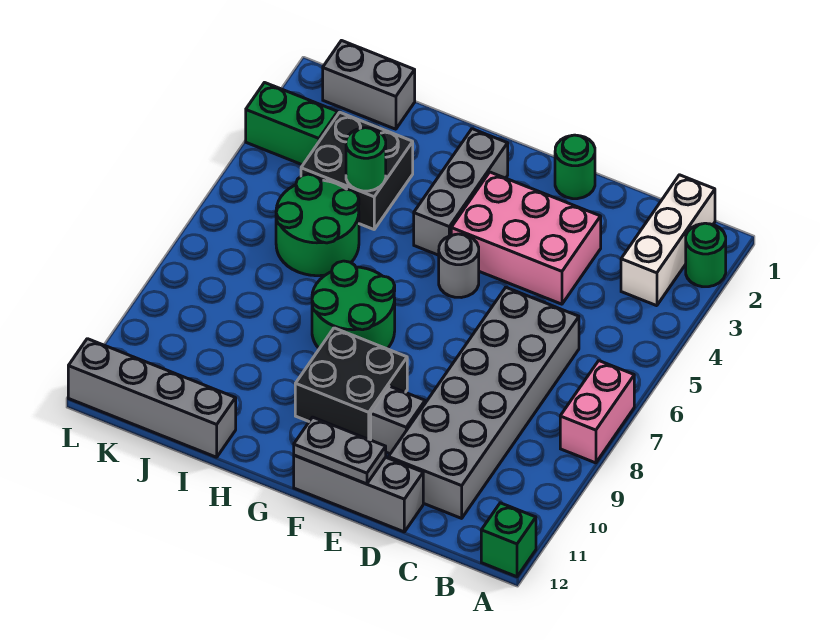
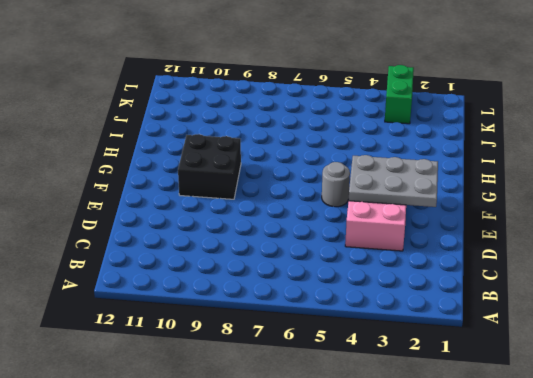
grey plate E2:F4 level 2 -> none
none -> green round brick A2 level 1
none -> pink brick A7:A8 level 1
none -> green brick A12 level 1

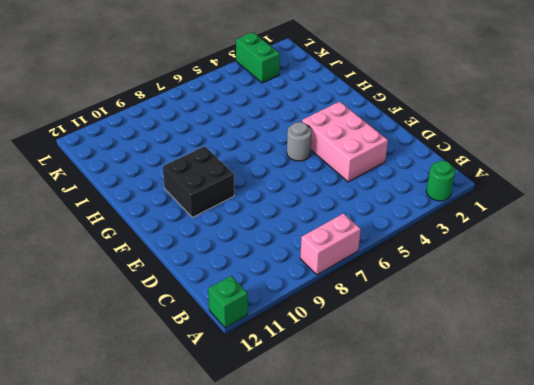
none -> white brick B1:B3 level 1
none -> grey brick C6:D11 level 1
none -> grey brick D12:F12 level 1

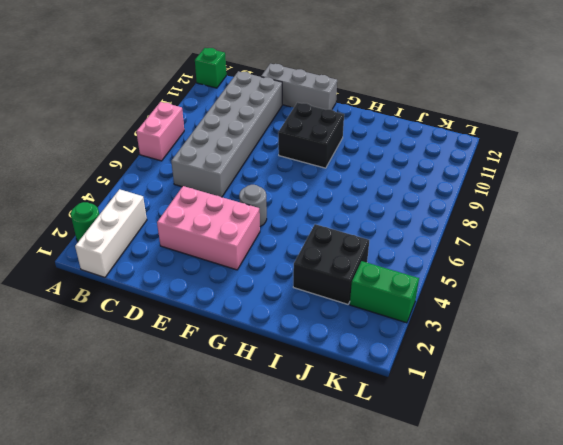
none -> green round brick E1 level 1
none -> grey brick E10 level 1
none -> grey brick G2:G4 level 1

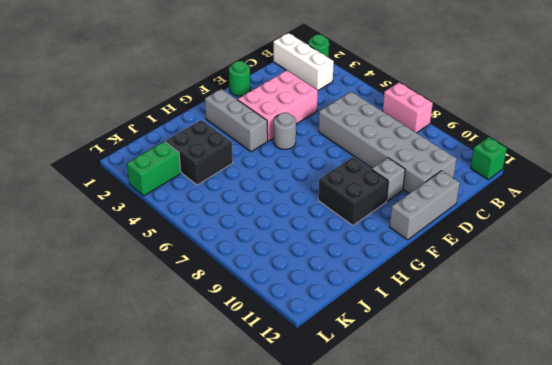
none -> green round brick G7:H8 level 1
none -> green round brick I5:J6 level 1
none -> grey brick I12:L12 level 1

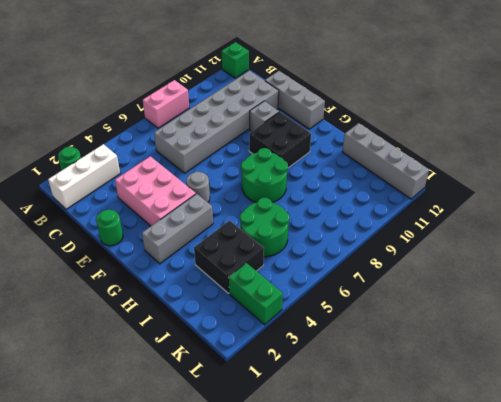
none -> grey brick J1:K1 level 1
none -> grey plate E12:F12 level 2
none -> green round brick I4 level 2

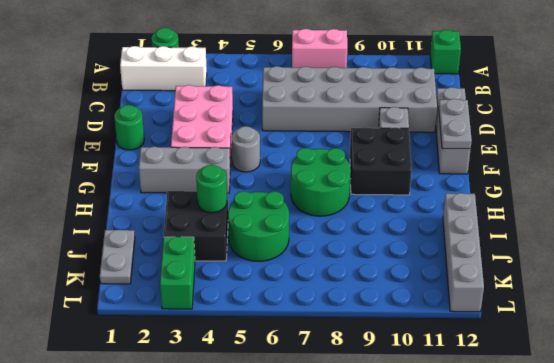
grey plate J1:K1 level 1 -> grey brick J1:K1 level 1

